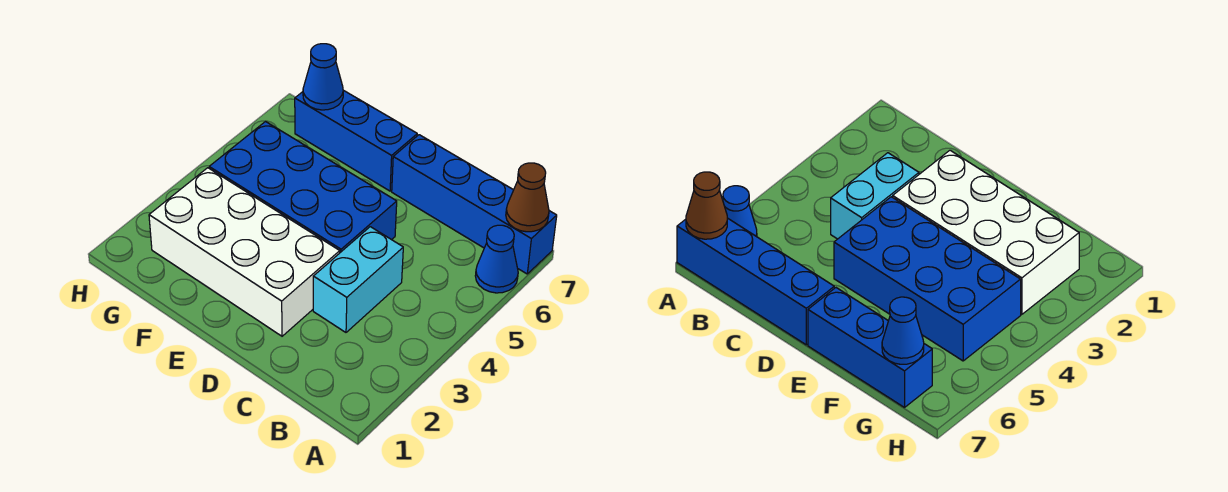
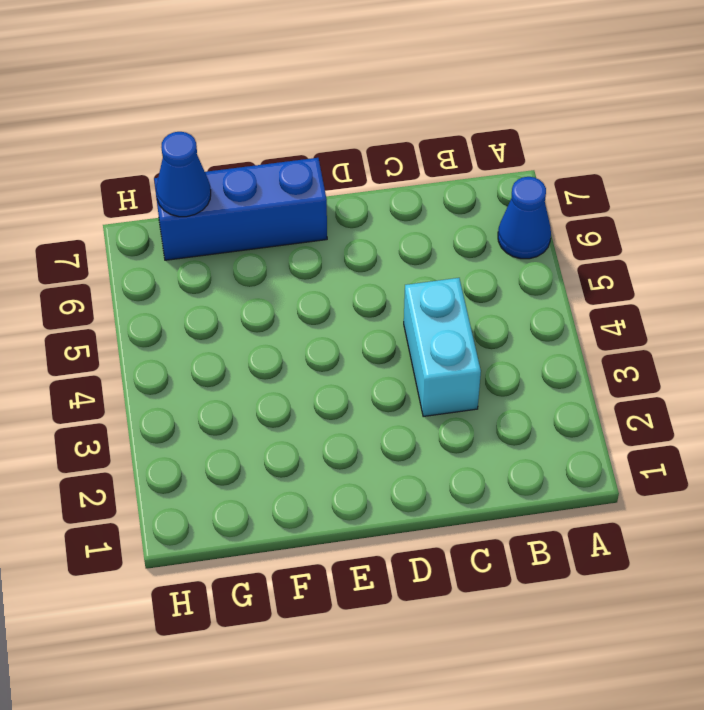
none -> blue brick A7:D7 level 1
none -> white brick D2:G3 level 1

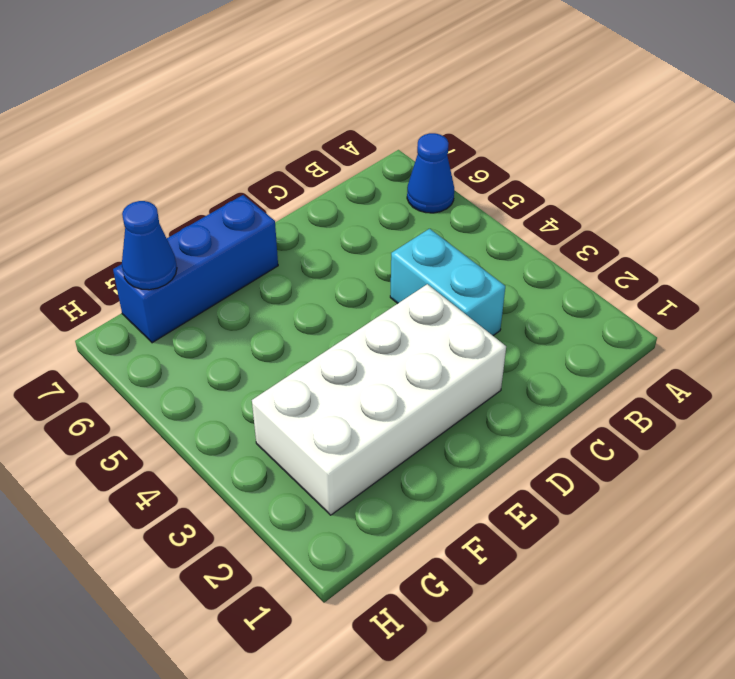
none -> blue brick A7:D7 level 1
none -> blue brick D4:G5 level 1

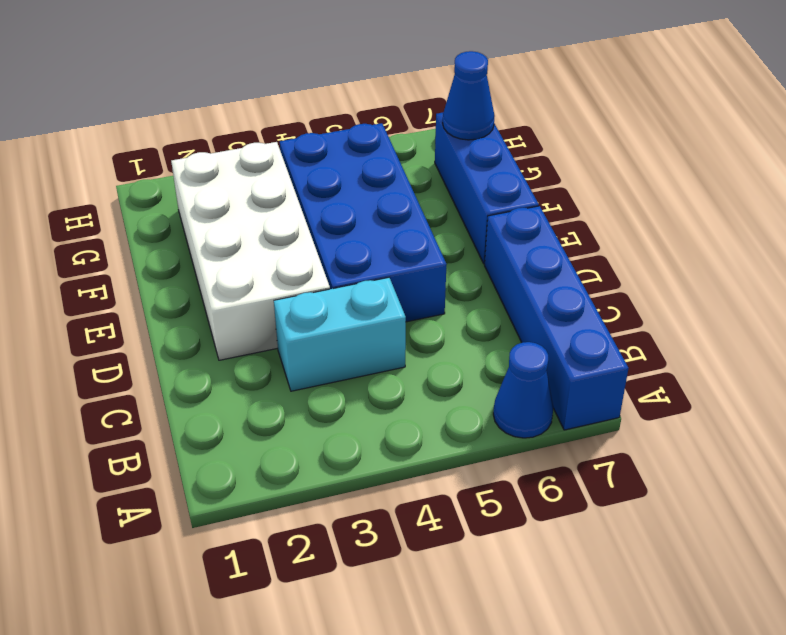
none -> brown cone A7 level 2

